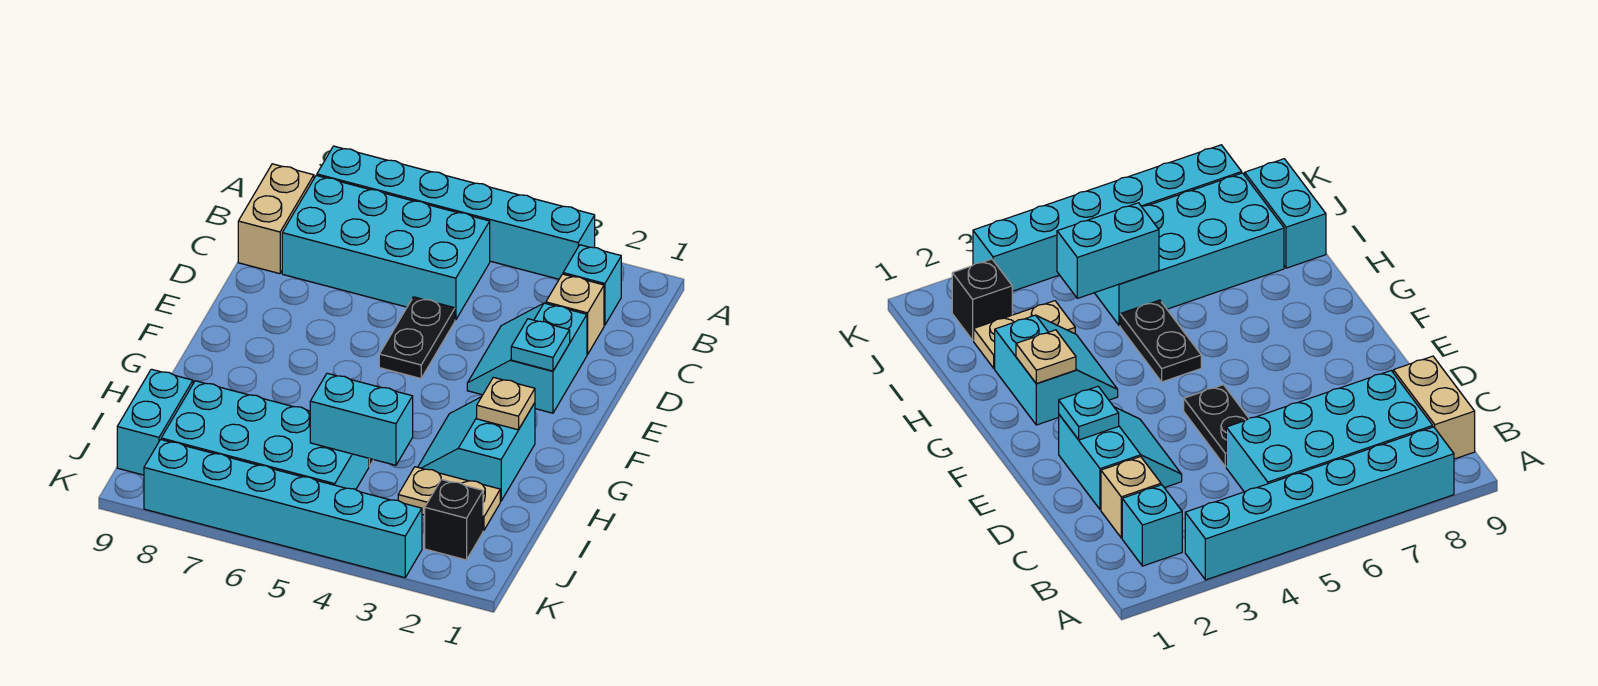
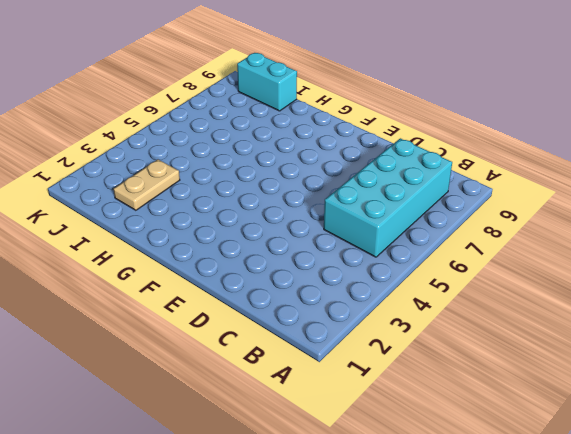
none -> cyan brick A3:A8 level 1
none -> cyan brick B2 level 1
none -> tan brick B9:C9 level 1

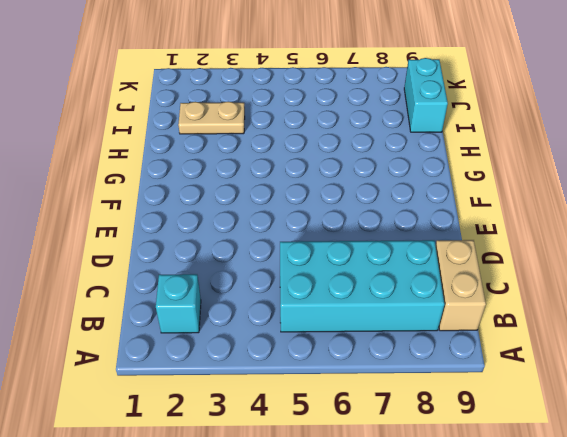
none -> cyan brick A3:A8 level 1
none -> tan brick C2 level 1
none -> cyan slope D2:E3 level 1 top 2

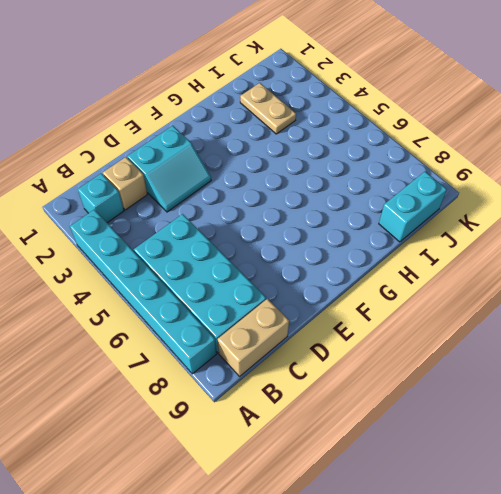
none -> black plate D5:E5 level 1
none -> cyan slope G2:H3 level 1 top 2
none -> black plate G5:H5 level 1

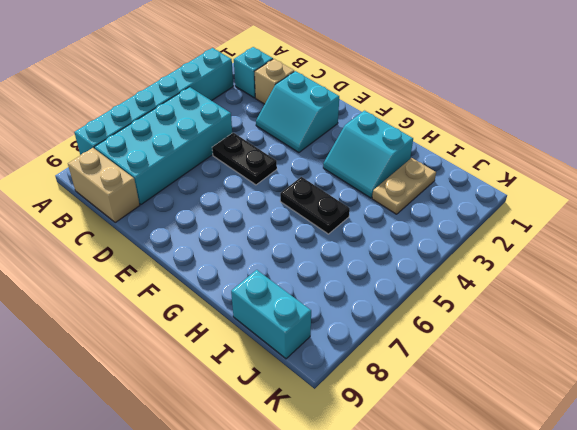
none -> cyan brick I5:J8 level 1
none -> black brick J2 level 1
none -> cyan brick K3:K8 level 1

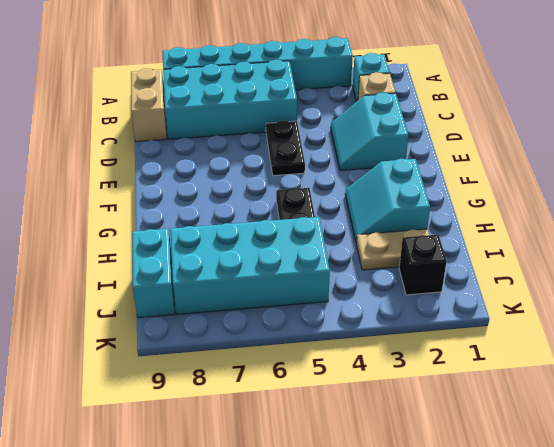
none -> cyan brick K3:K8 level 1
none -> cyan plate E2 level 2
none -> tan plate G2 level 2

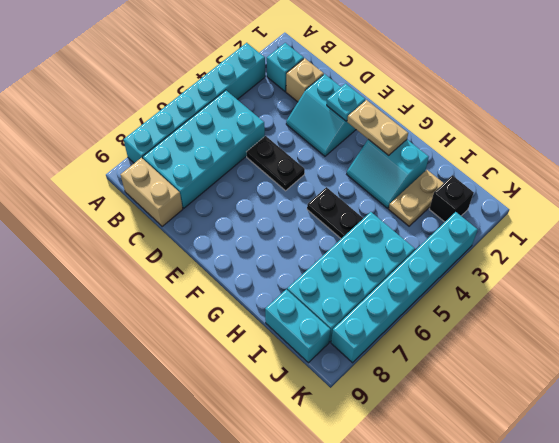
tan plate F2:G2 level 2 -> tan plate G2 level 2
none -> cyan brick I4:I5 level 2

